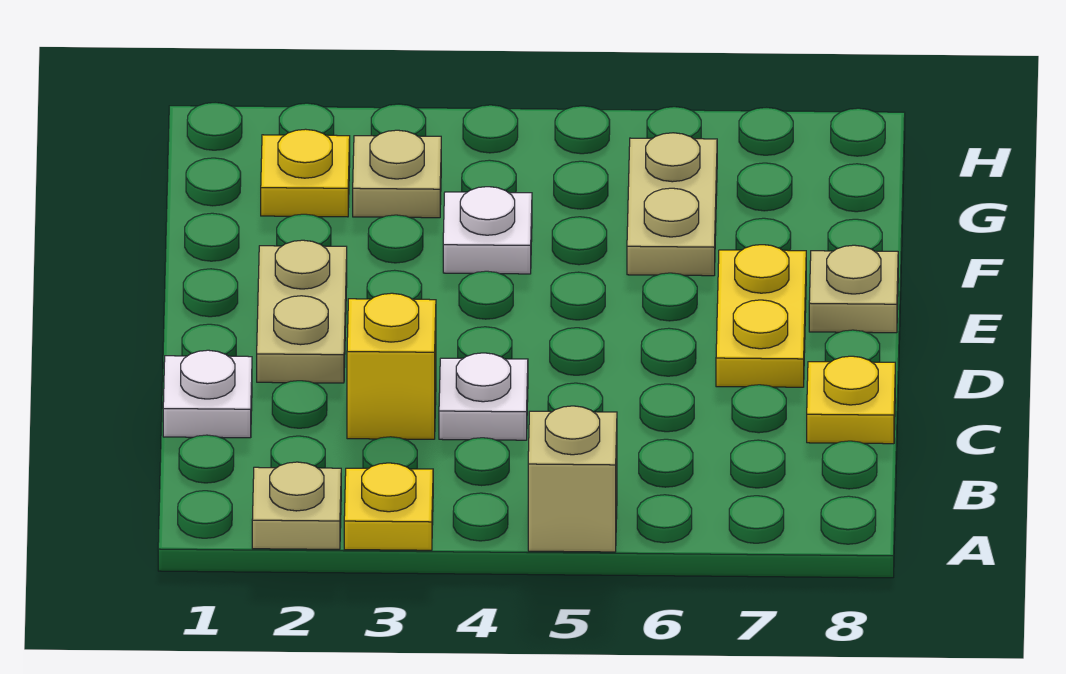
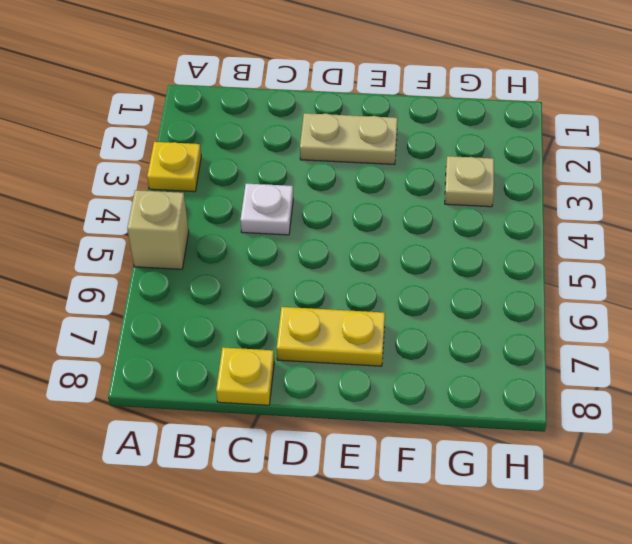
none -> tan plate A2 level 1
none -> white plate C1 level 1
none -> yellow brick C3 level 1

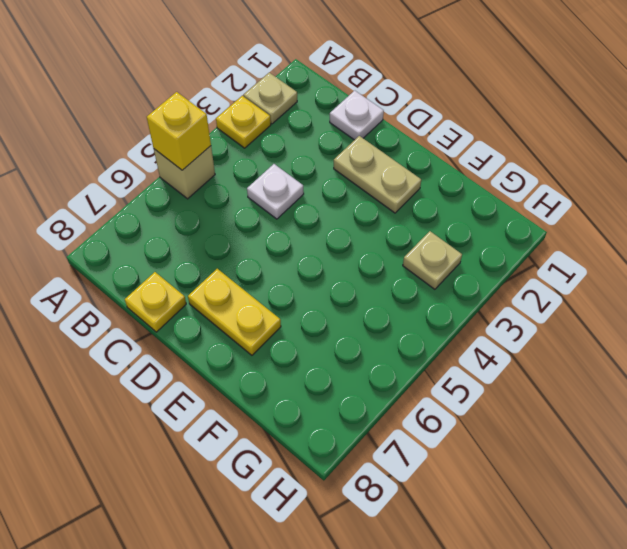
yellow brick A5 level 2 -> yellow brick C3 level 1
none -> tan plate E8 level 1
none -> white plate F4 level 1
none -> tan plate F6:G6 level 1

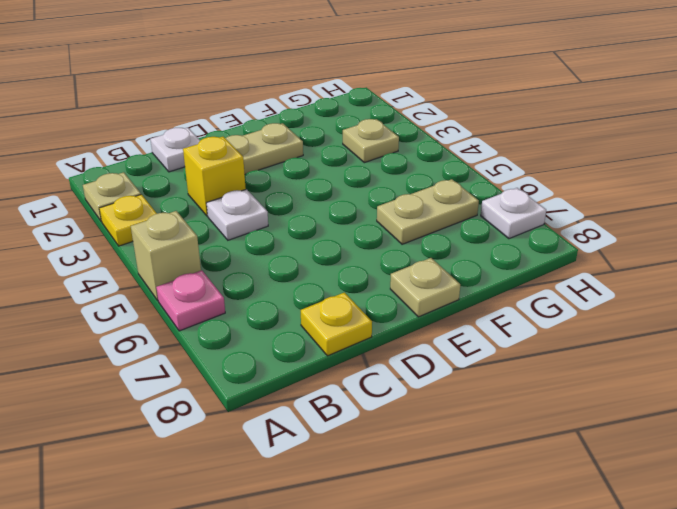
pink plate A6 level 1 -> none
white plate H7 level 1 -> white plate F4 level 1
none -> yellow plate D7:E7 level 1
none -> yellow plate G2 level 1

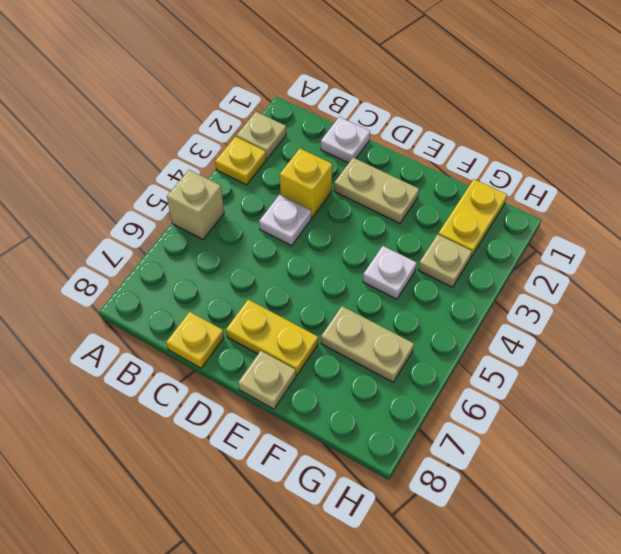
yellow plate G1:G2 level 1 -> yellow plate G2 level 1

